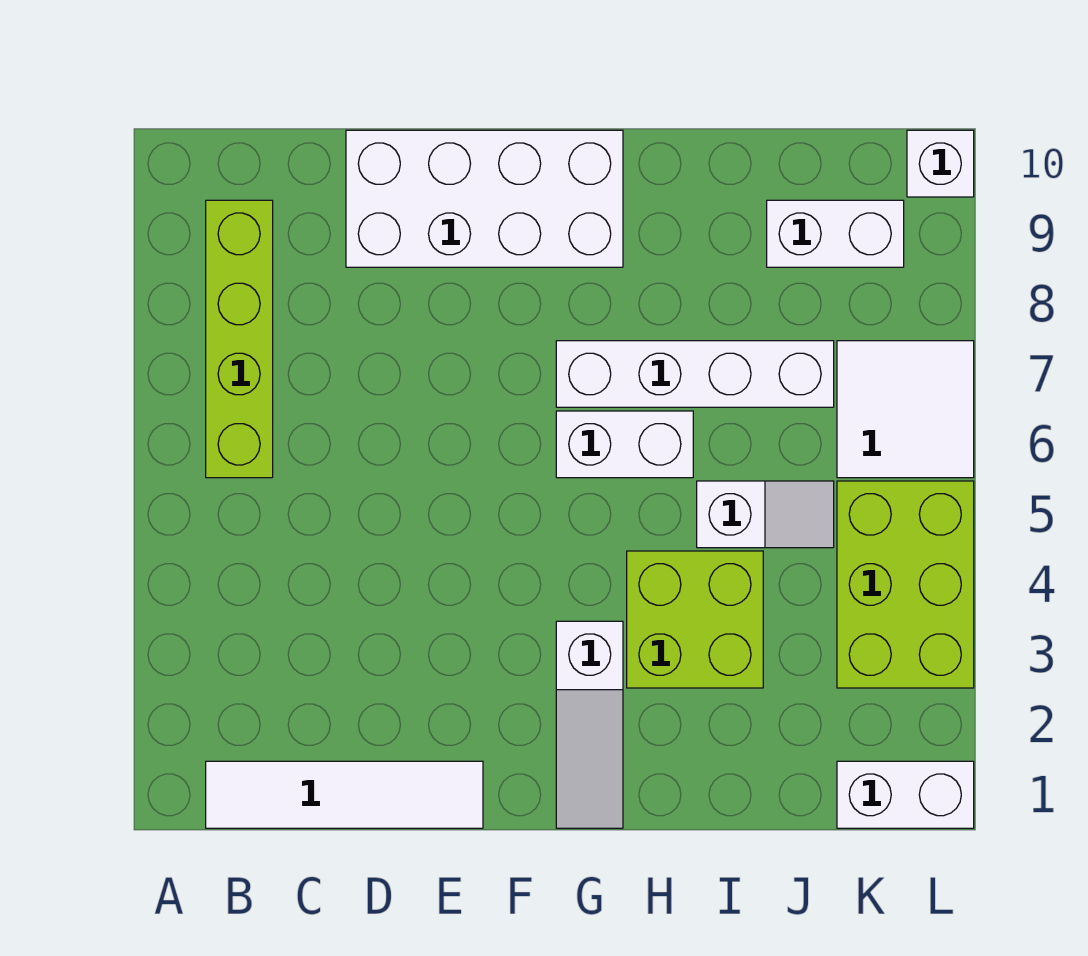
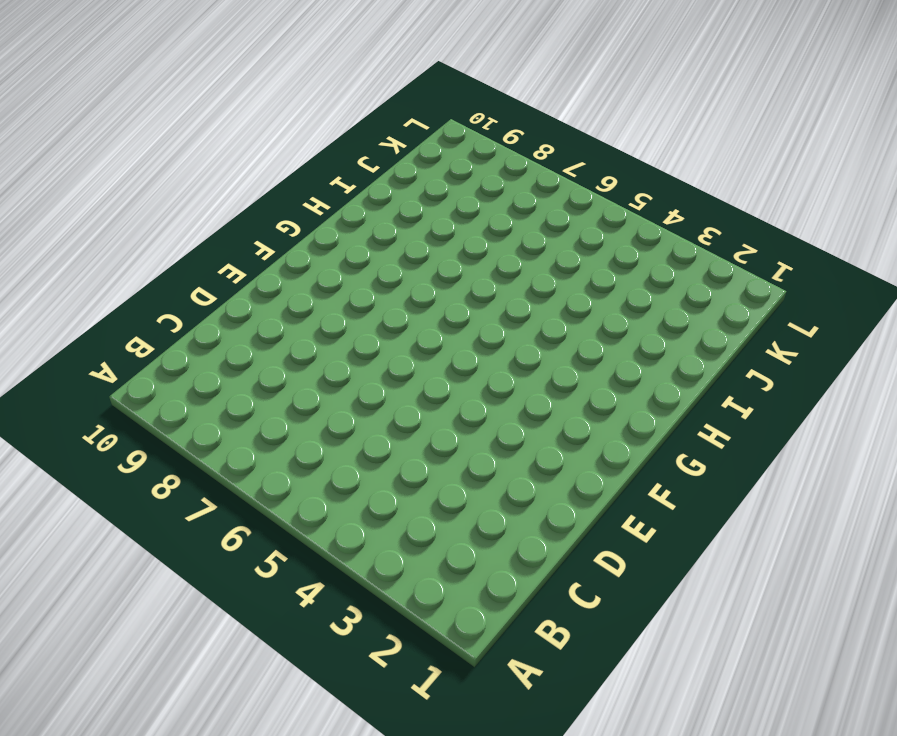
none -> white tile B1:E1 level 1
none -> lime brick B6:B9 level 1
none -> white brick D9:G10 level 1

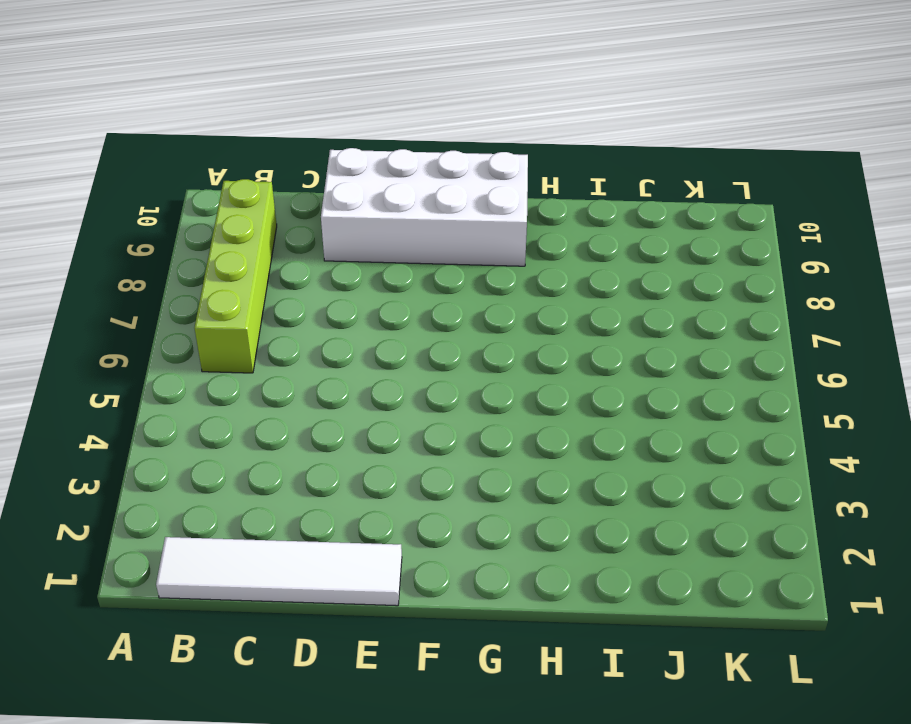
none -> white slope G1:G3 level 1 top 3
none -> white brick G6:H6 level 1
none -> white brick G7:J7 level 1

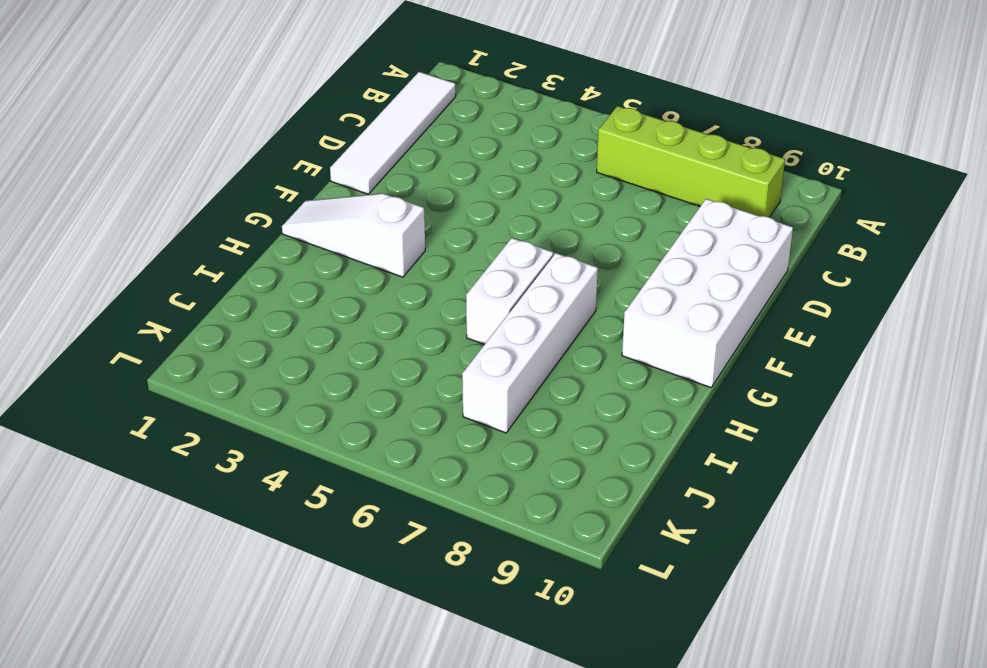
none -> lime brick H3:I4 level 1
none -> white slope I5:J5 level 1 top I
none -> white brick J9:K9 level 1

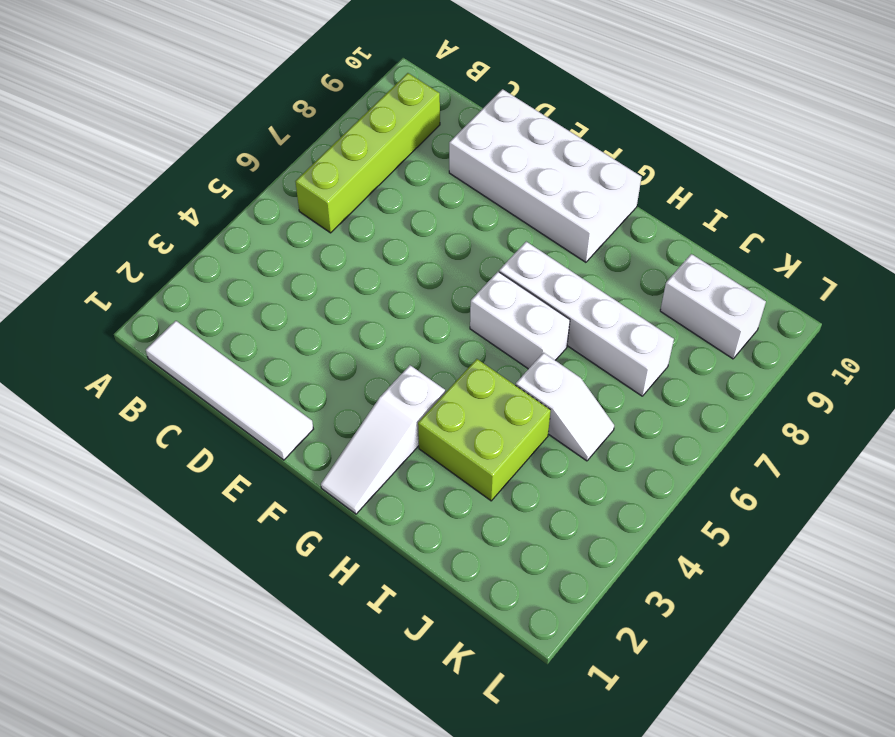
none -> white brick K1:L1 level 1
none -> lime brick K3:L5 level 1
none -> white tile K6:L7 level 1

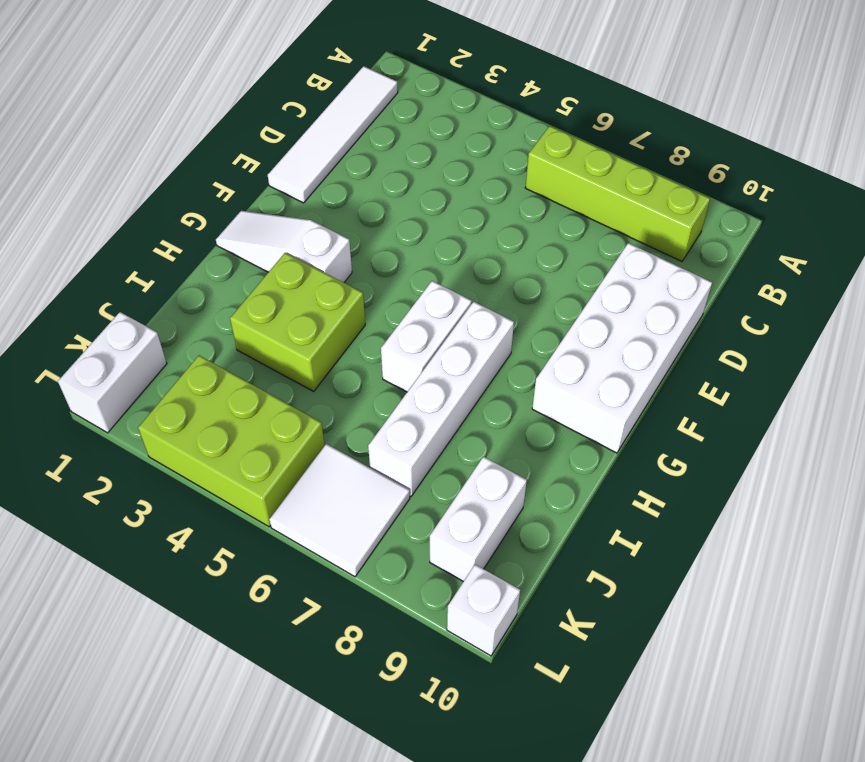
none -> white slope I5:J5 level 1 top I

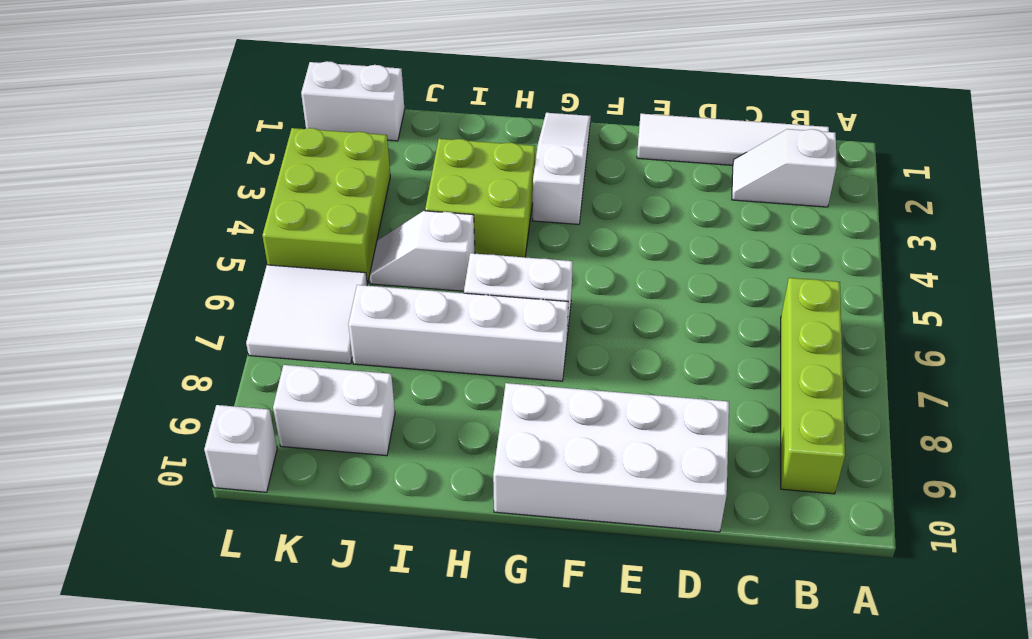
white slope B2:C2 level 1 top B -> none

